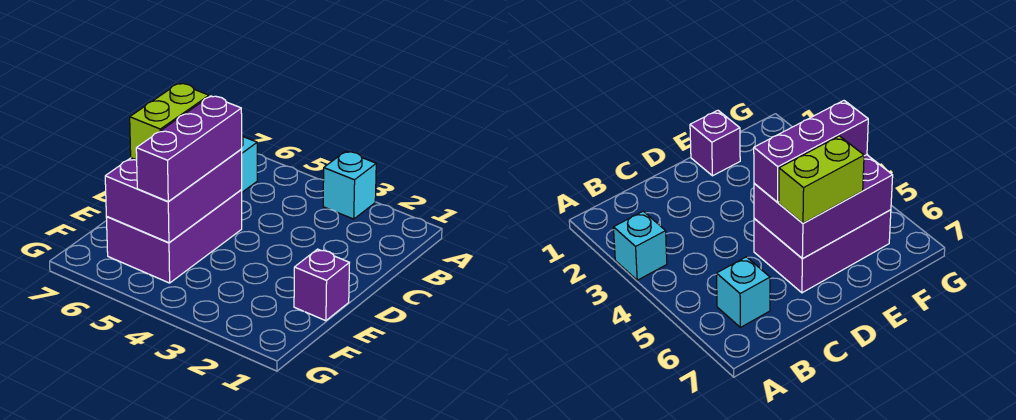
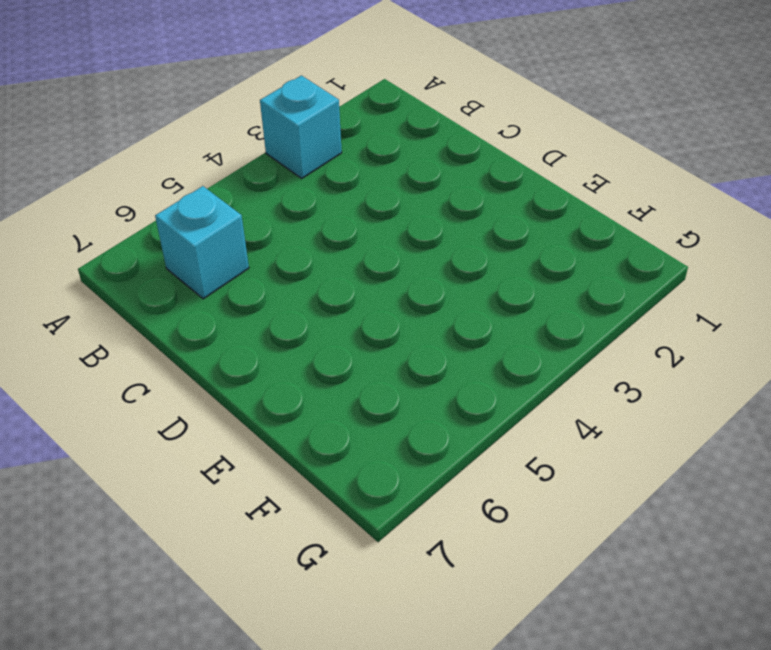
none -> purple brick D5:F6 level 1
none -> purple brick E1 level 1

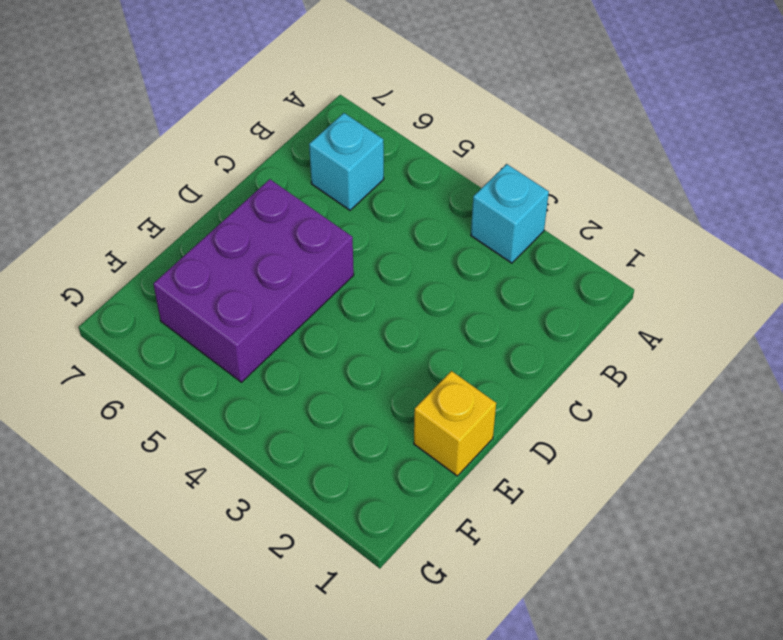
yellow brick E1 level 1 -> purple brick E1 level 1
none -> purple brick D5:F6 level 2
none -> purple brick D5:F5 level 3

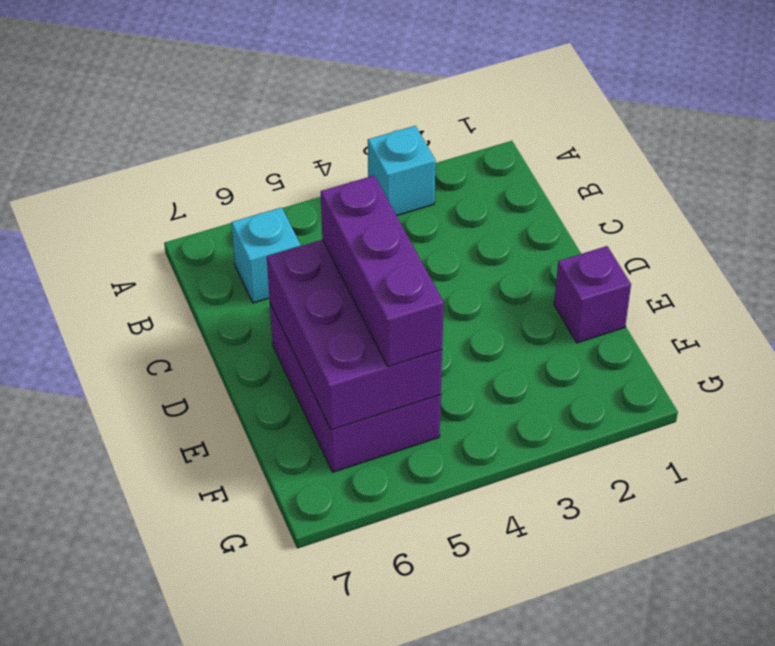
none -> lime brick D6:E6 level 3

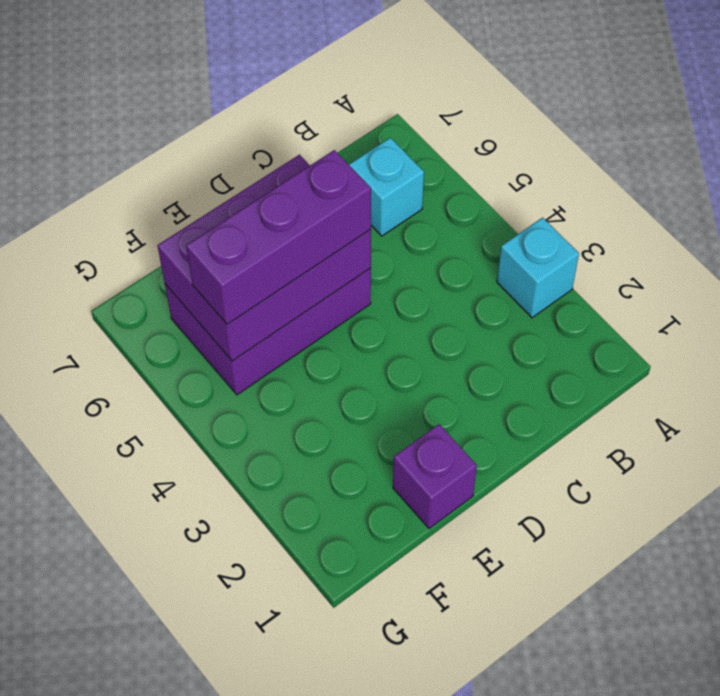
none -> lime brick D6:E6 level 3

